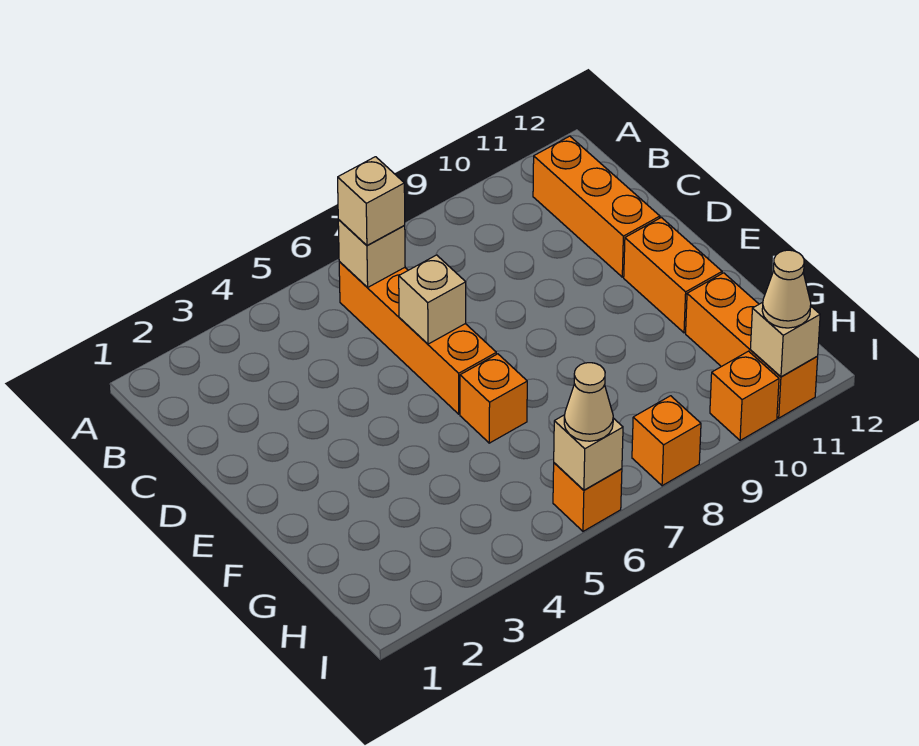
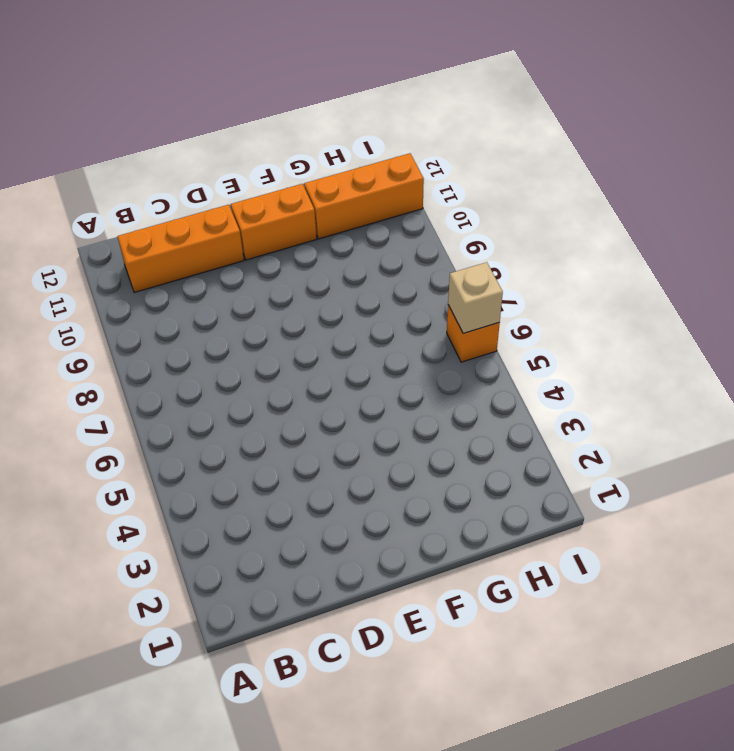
none -> orange brick B6:E6 level 1
none -> orange brick F6 level 1
none -> orange brick I8 level 1

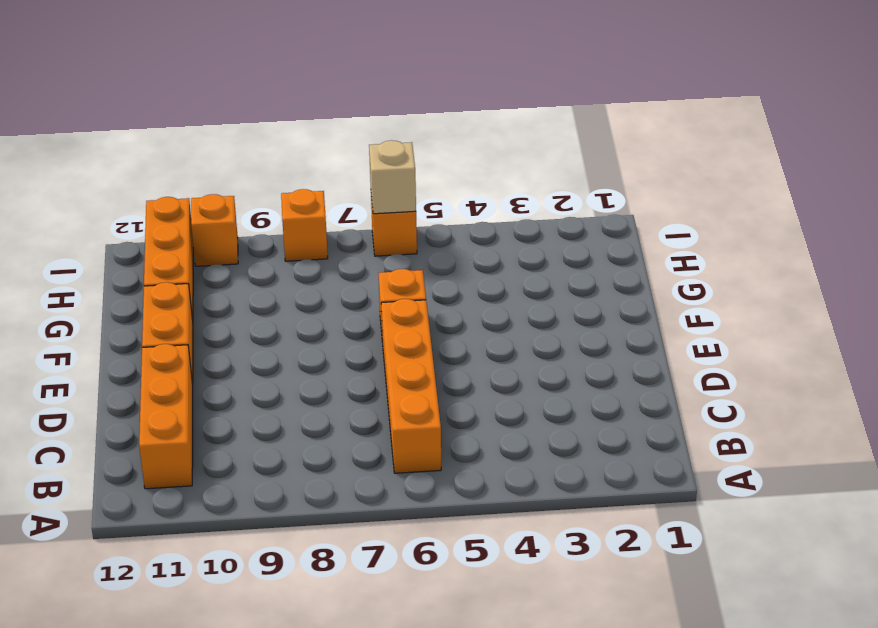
none -> tan brick B6 level 2
none -> tan brick D6 level 2
none -> tan brick I11 level 2

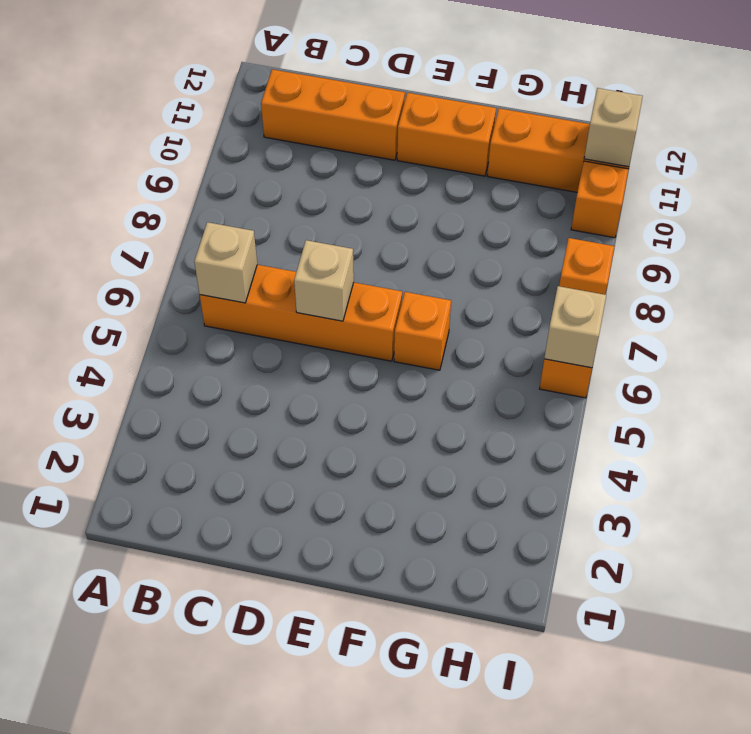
none -> tan brick B6 level 3
none -> tan cone I6 level 3
none -> tan cone I11 level 3

